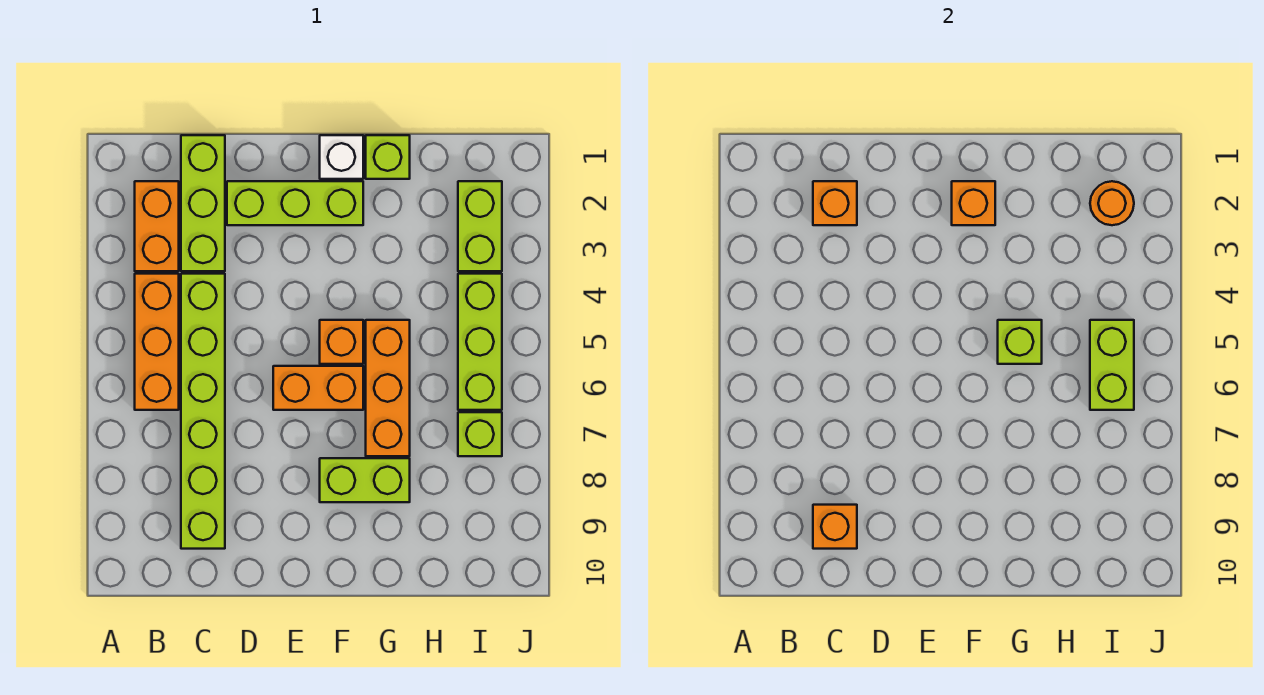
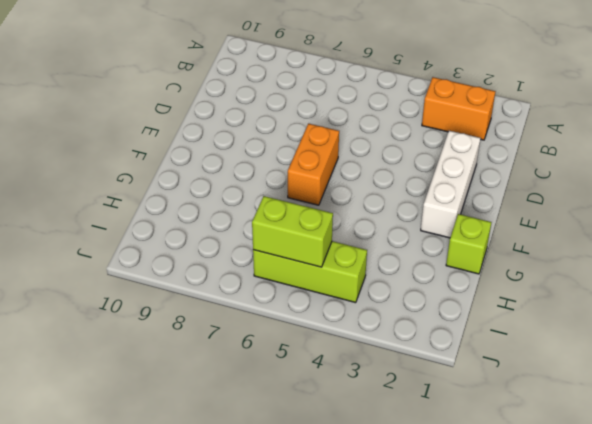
white brick D2:F2 level 1 -> lime brick D2:F2 level 1
none -> orange brick B4:B6 level 1
none -> lime brick C1:C3 level 1
none -> lime brick C4:C9 level 1

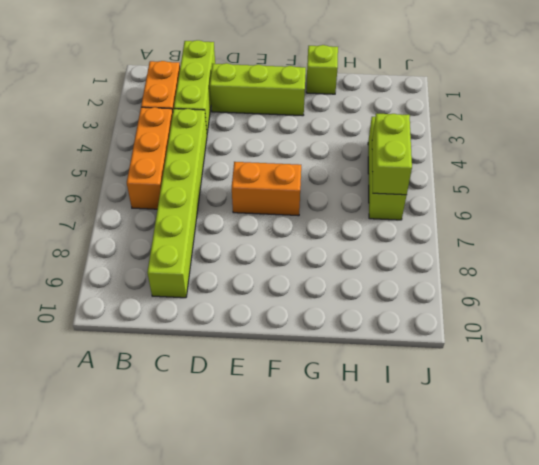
none -> white brick F1 level 1
none -> orange brick F5 level 1
none -> lime brick F8:G8 level 1

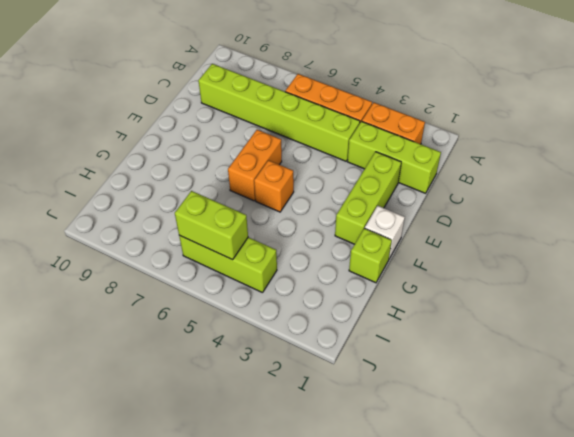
none -> lime brick F8:G8 level 1
none -> orange brick G5:G7 level 1
none -> lime brick I2:I3 level 1

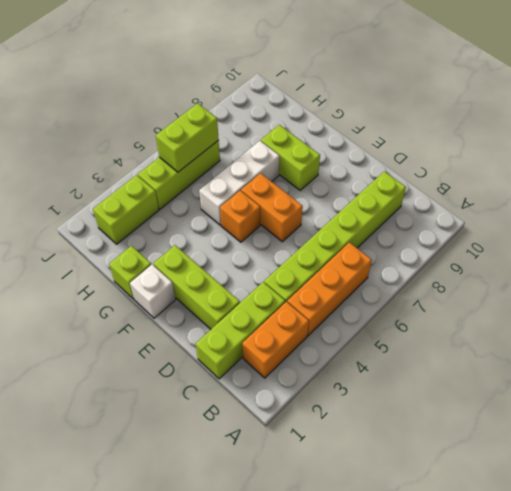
white brick G5:G7 level 1 -> orange brick G5:G7 level 1
none -> lime brick I7 level 1
none -> orange brick C2 level 2
none -> orange brick C9 level 2

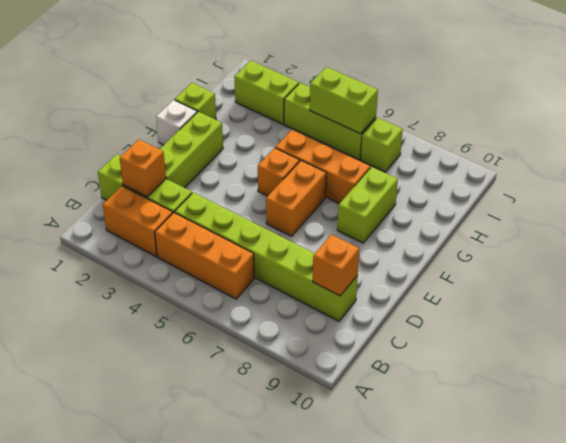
none -> orange brick F2 level 2
none -> lime brick G5 level 2
none -> orange round brick I2 level 2

